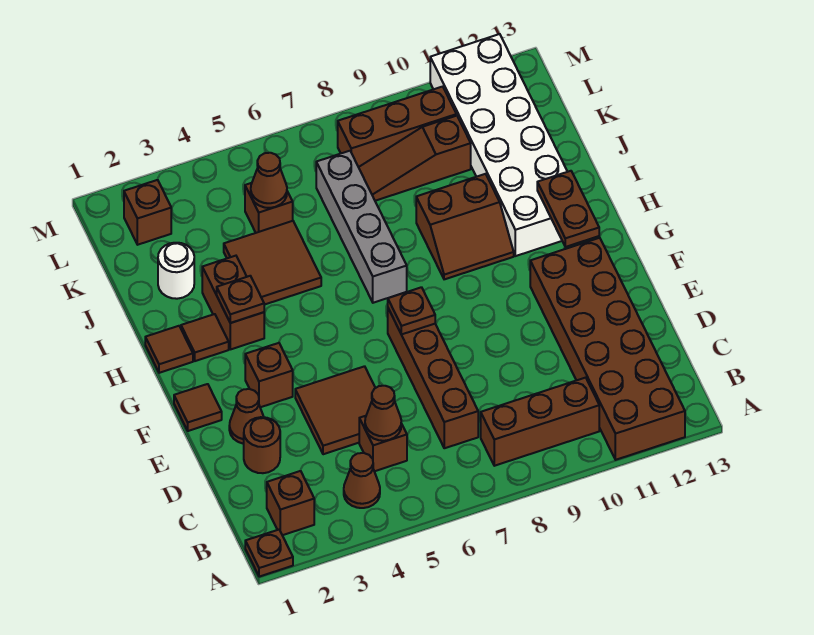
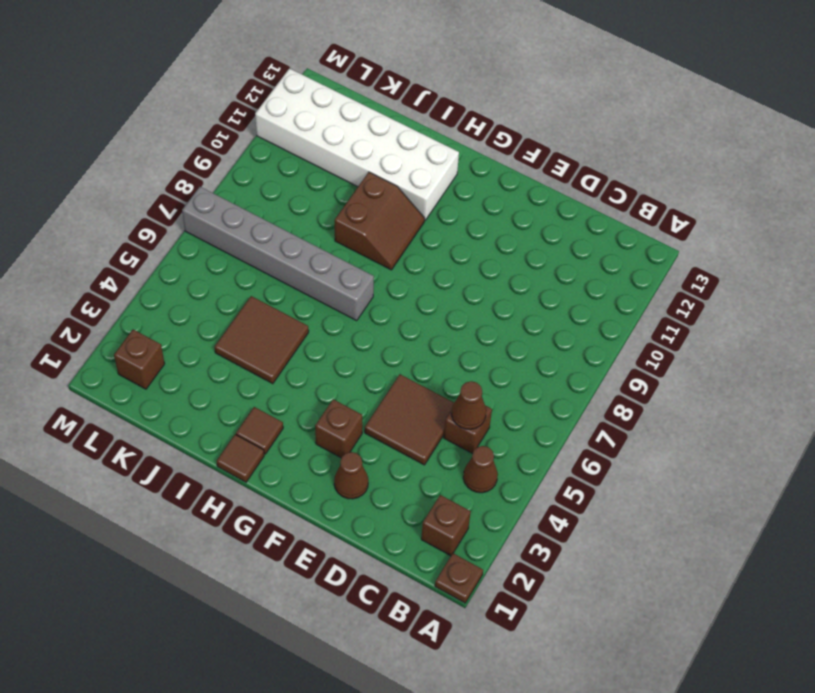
grey brick H7:M7 level 1 -> grey brick H7:K7 level 1
none -> brown brick A11:F12 level 1
none -> brown brick B8:B10 level 1
none -> brown brick C7:F7 level 1

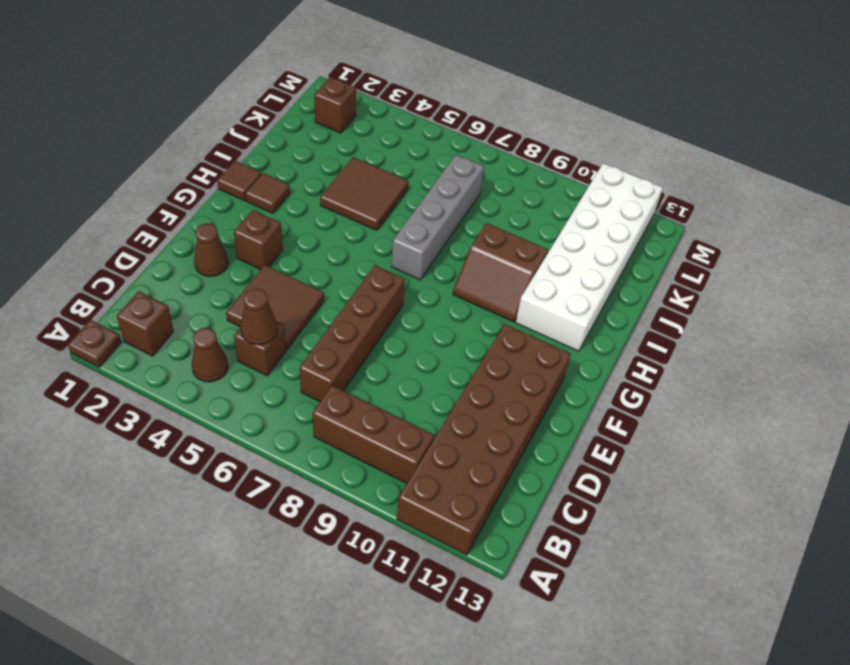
none -> brown round brick D2 level 1
none -> brown tile F1 level 1
none -> brown brick H3:I3 level 1

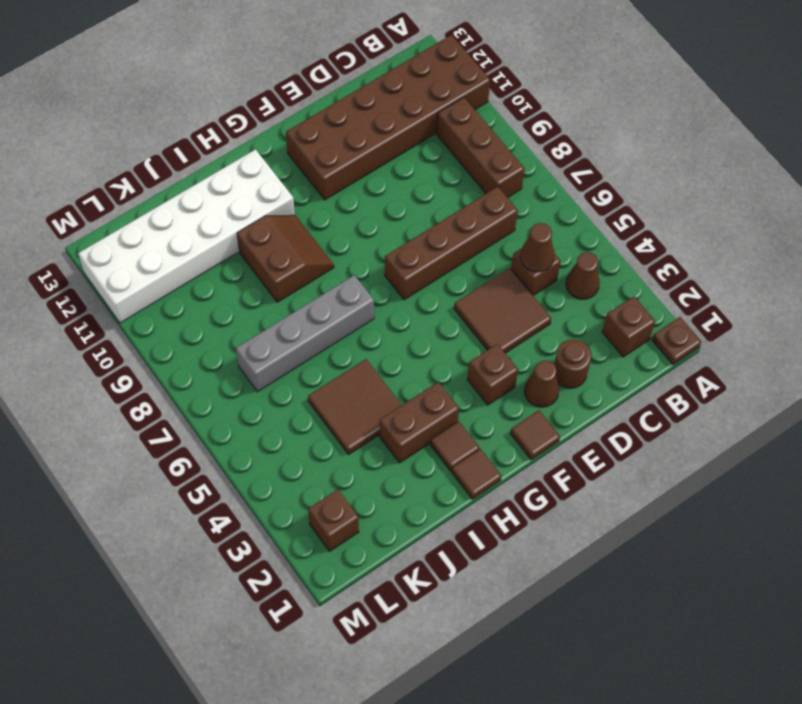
none -> white round brick J2 level 1
none -> brown brick K5 level 1
none -> brown slope K8:K10 level 1 top 10

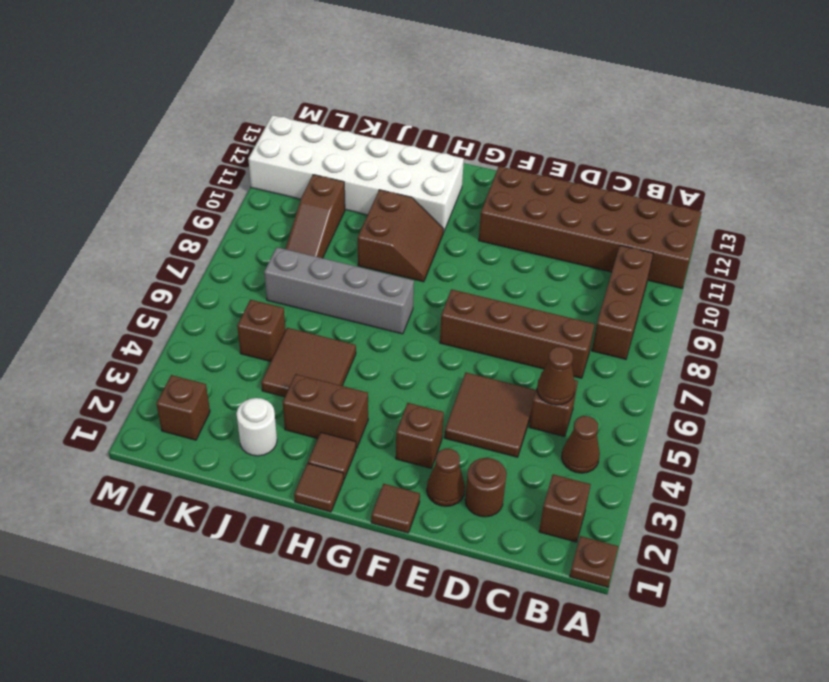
none -> brown brick L8:L10 level 1
none -> brown plate F7 level 2
none -> brown plate G12:H12 level 2

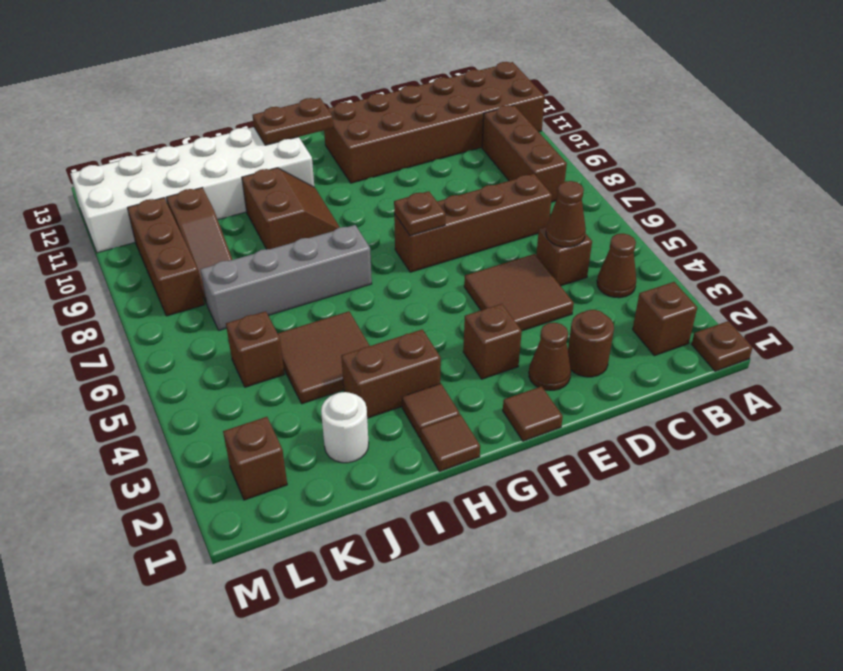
none -> brown plate H3 level 2
none -> brown cone K5 level 2

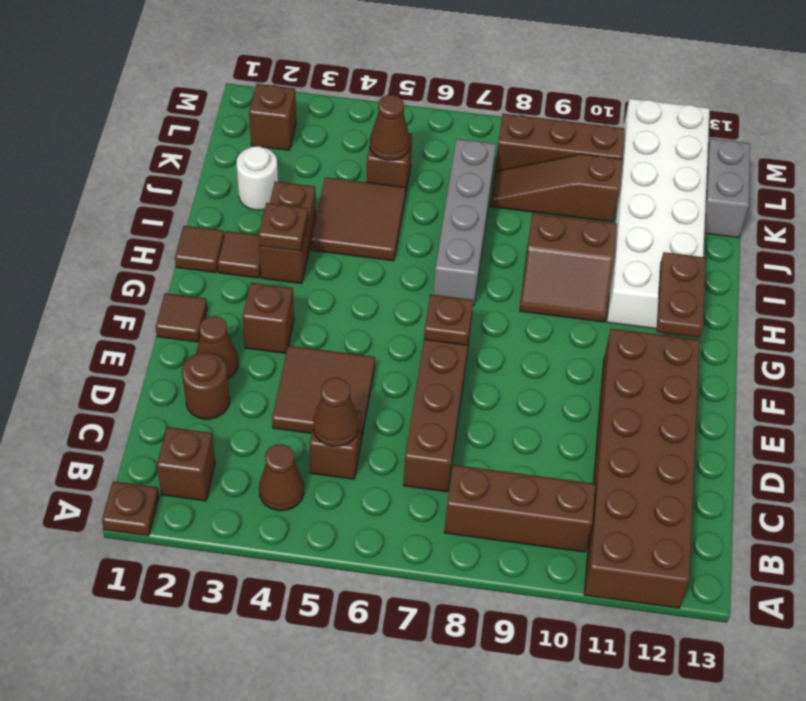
grey brick K13:L13 level 1 -> none

